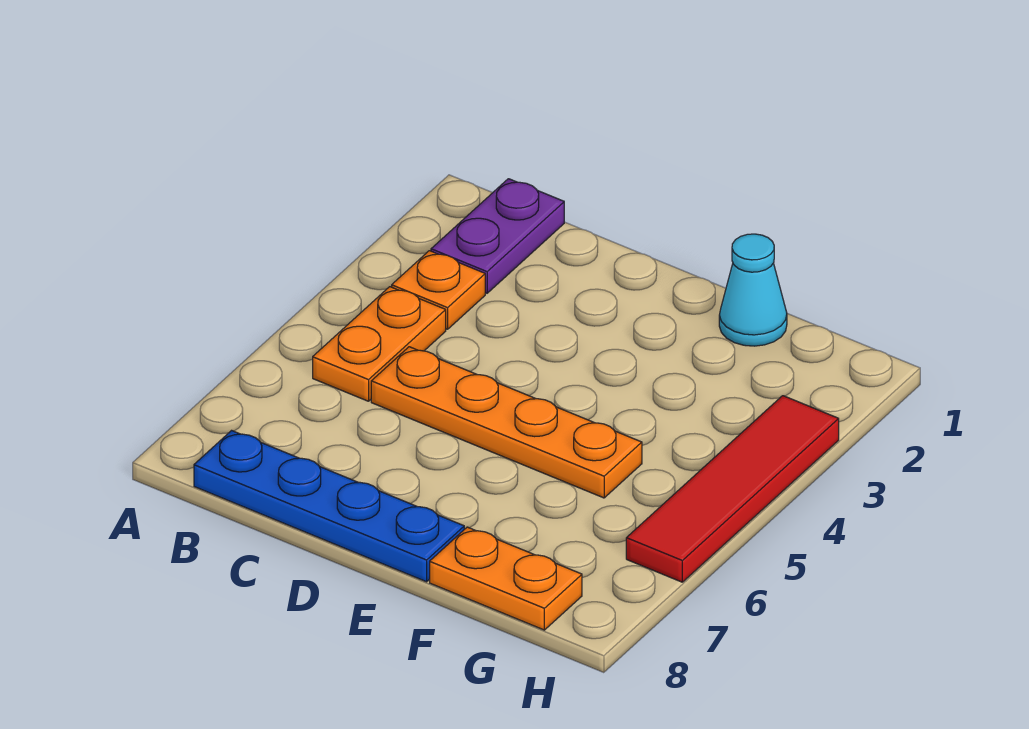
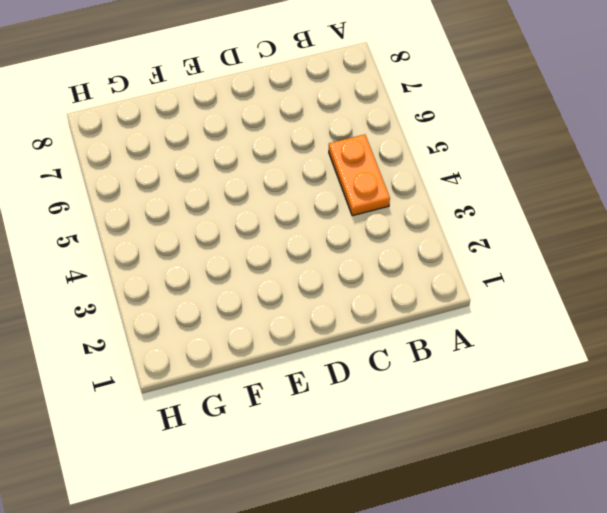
none -> purple plate B1:B2 level 1
none -> orange plate B3 level 1

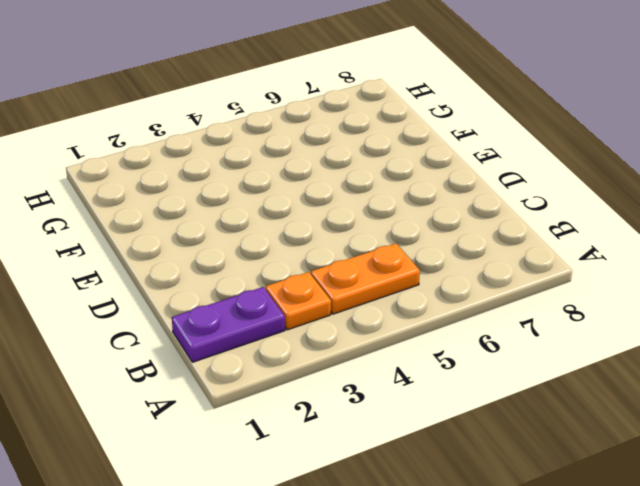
none -> blue plate B8:E8 level 1
none -> orange plate C5:F5 level 1

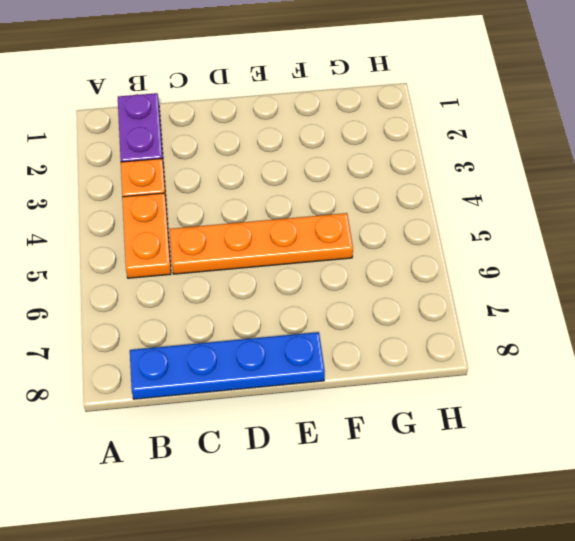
none -> cyan cone F1 level 1
none -> orange plate F8:G8 level 1

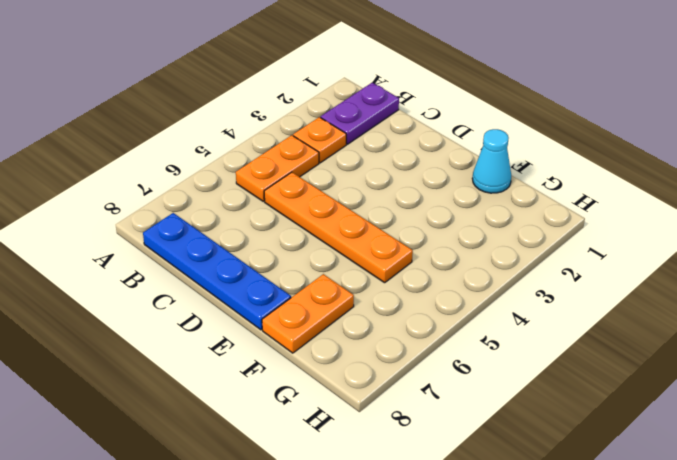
orange plate F7:F8 level 1 -> orange plate F8:G8 level 1
none -> red tile H3:H6 level 1

